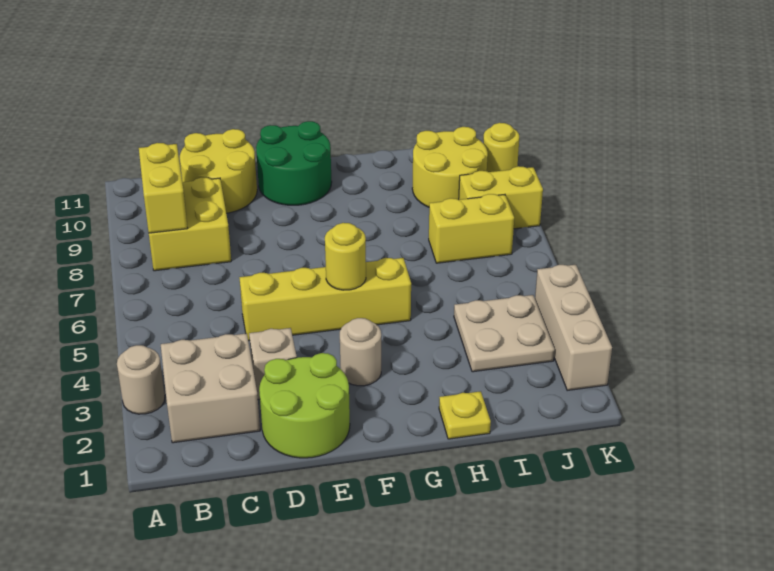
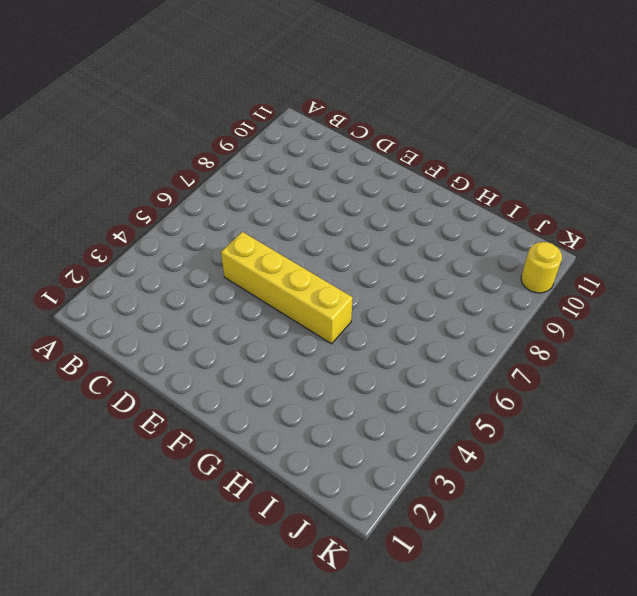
none -> tan round brick A3 level 1
none -> tan brick B2:C3 level 1
none -> yellow brick B8:C9 level 1

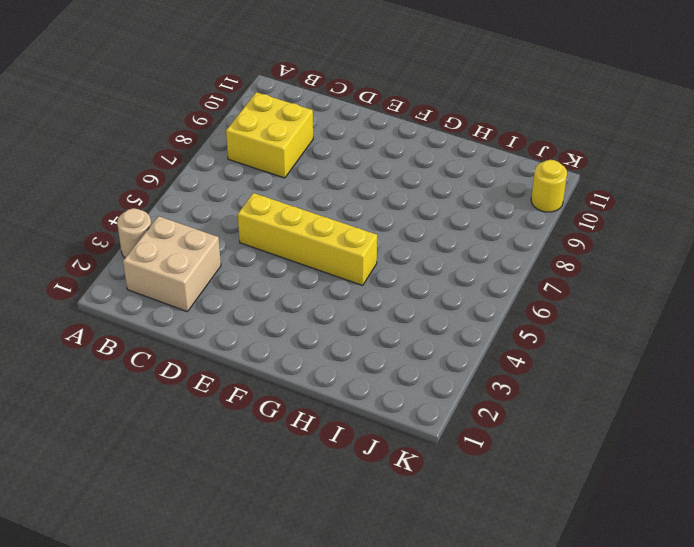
none -> yellow round brick C10:D11 level 1
none -> lime round brick D1:E2 level 1
none -> tan brick D3 level 1

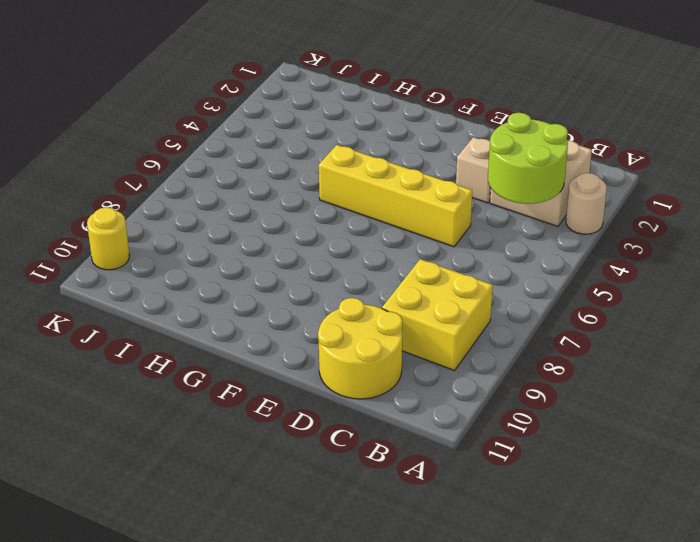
lime round brick B3:C4 level 2 -> lime round brick D1:E2 level 1
none -> green round brick E10:F11 level 1
none -> tan round brick F3 level 1
none -> yellow plate H1 level 1

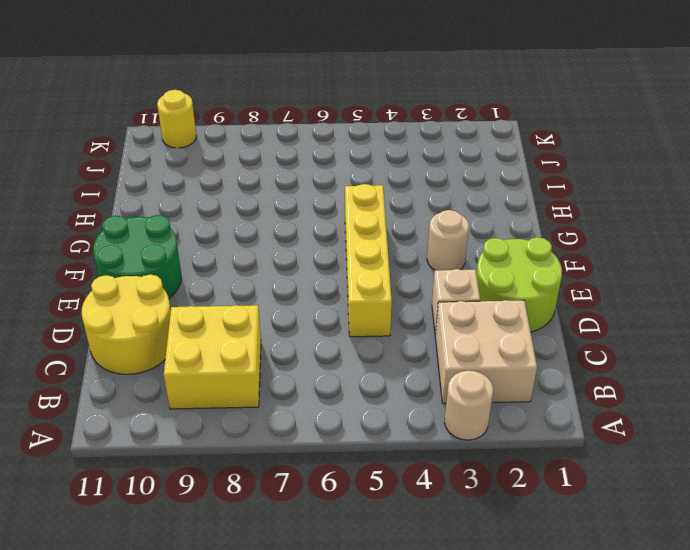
none -> yellow plate H1 level 1
none -> tan plate I3:J4 level 1
none -> yellow brick I7:J7 level 1

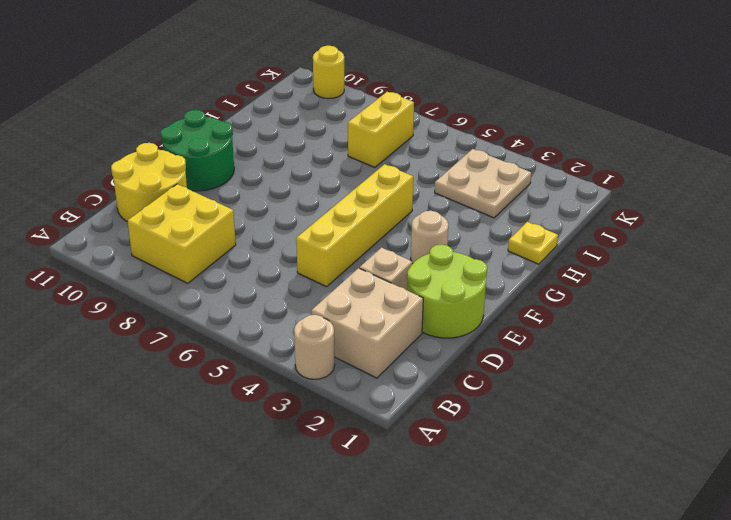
none -> yellow round brick I9:J10 level 1
none -> yellow brick J8:K8 level 1
none -> tan brick K2:K4 level 1

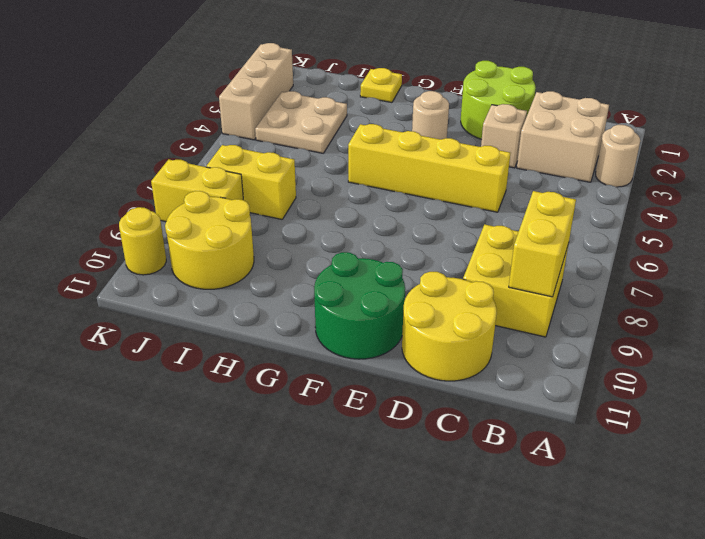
none -> yellow round brick F5 level 2

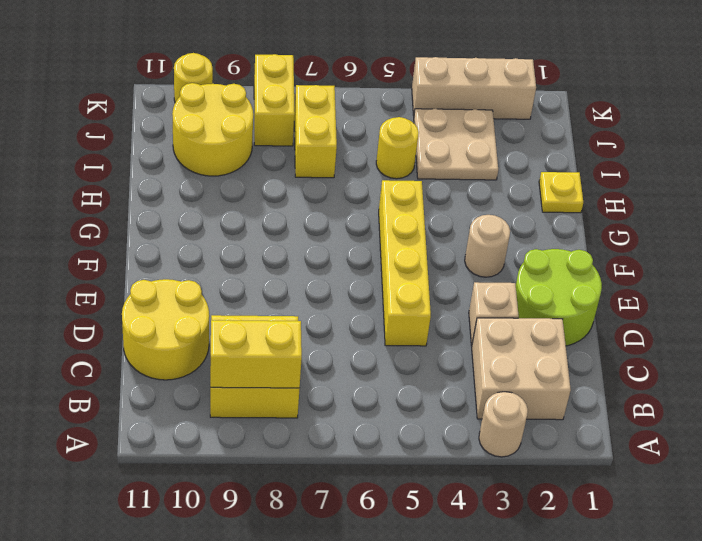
yellow round brick I5 level 1 -> yellow round brick F5 level 2
none -> green round brick E10:F11 level 1

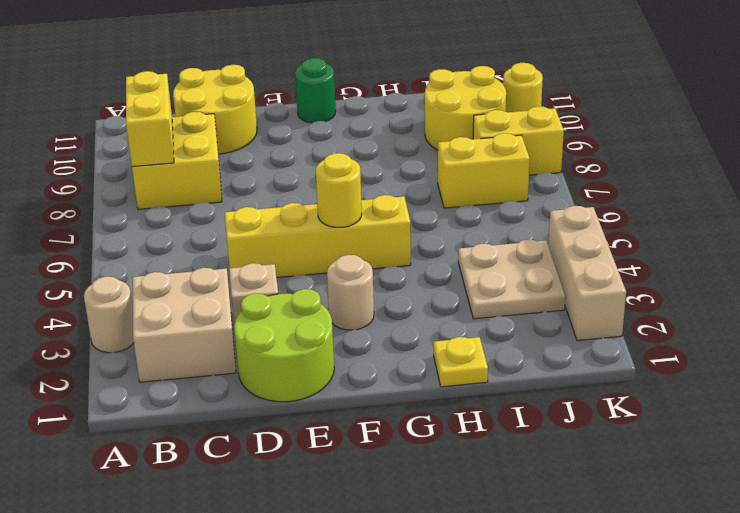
green round brick F11 level 1 -> green round brick E10:F11 level 1

